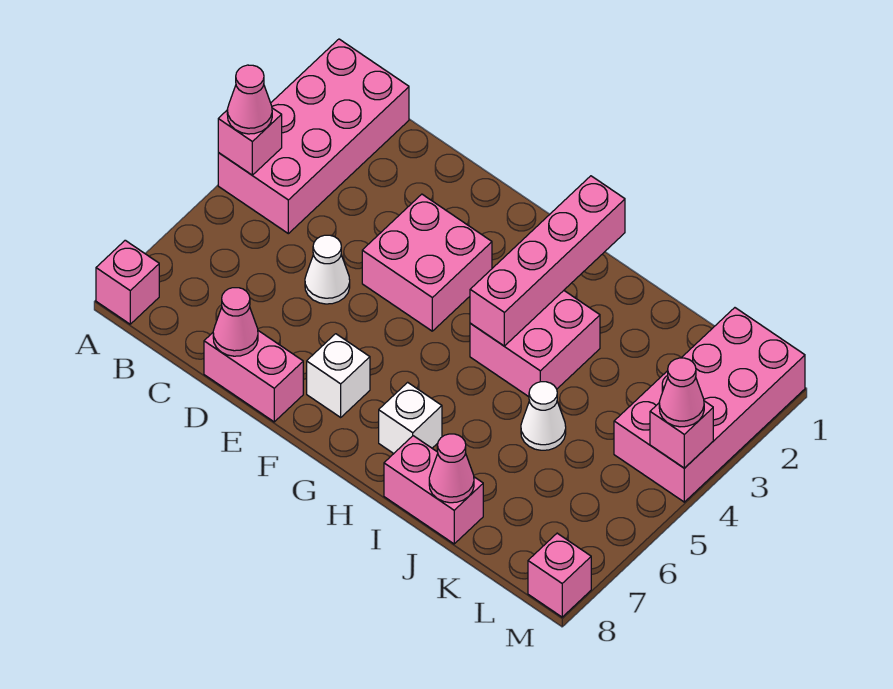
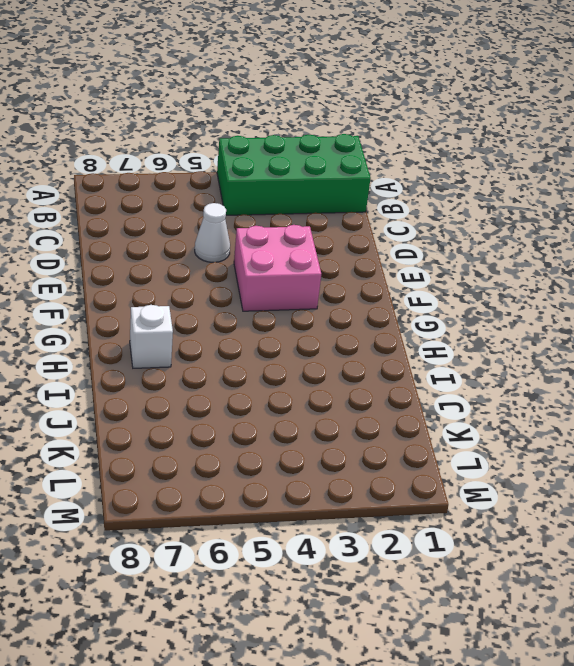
green brick A1:B4 level 1 -> pink brick A1:B4 level 1
none -> pink brick A8 level 1
none -> pink brick D8:E8 level 1
none -> white brick F7 level 1

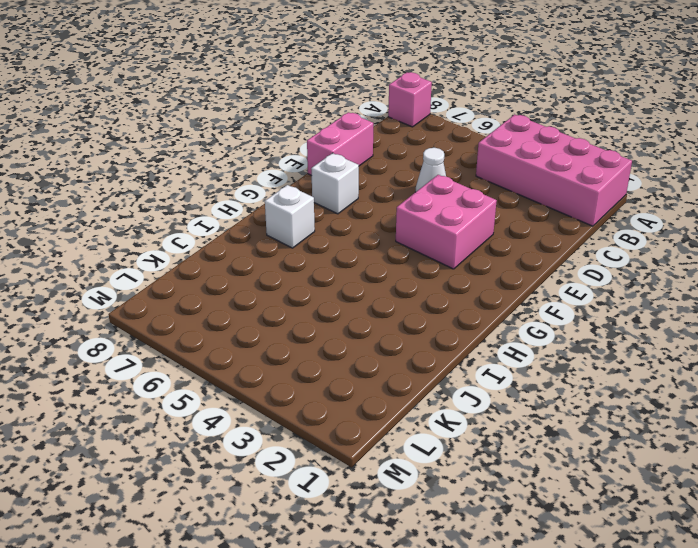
none -> pink brick H3:I4 level 1
none -> pink brick I8:J8 level 1
none -> white cone J5 level 1

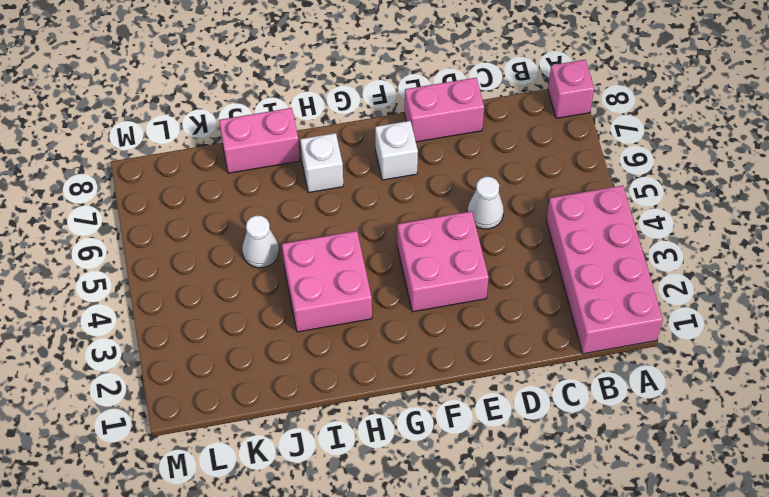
none -> pink brick L1:M4 level 1
none -> pink brick M8 level 1
none -> pink brick A4 level 2

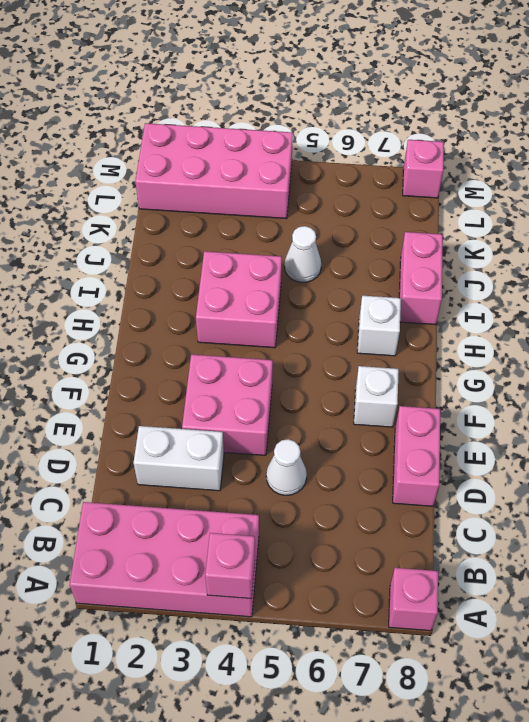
white brick D2:D3 level 1 -> none
none -> pink cone D8 level 2
none -> pink brick H1:H4 level 2
none -> pink cone J8 level 2

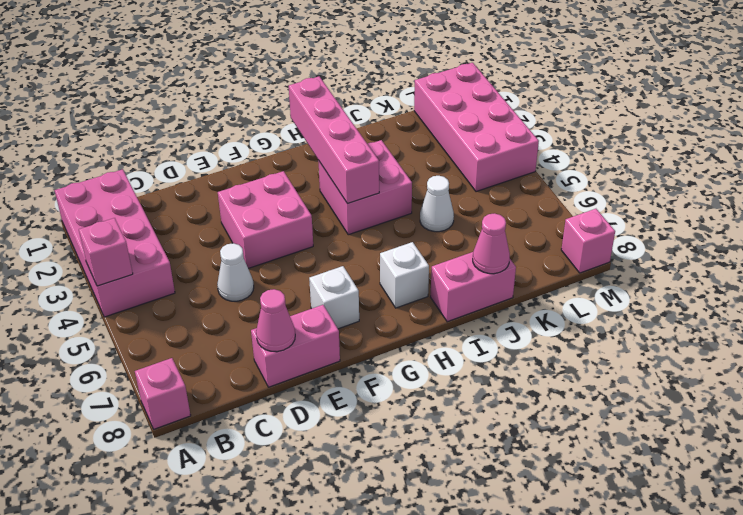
none -> pink brick M4 level 2
none -> pink cone A4 level 3
none -> pink cone M4 level 3

